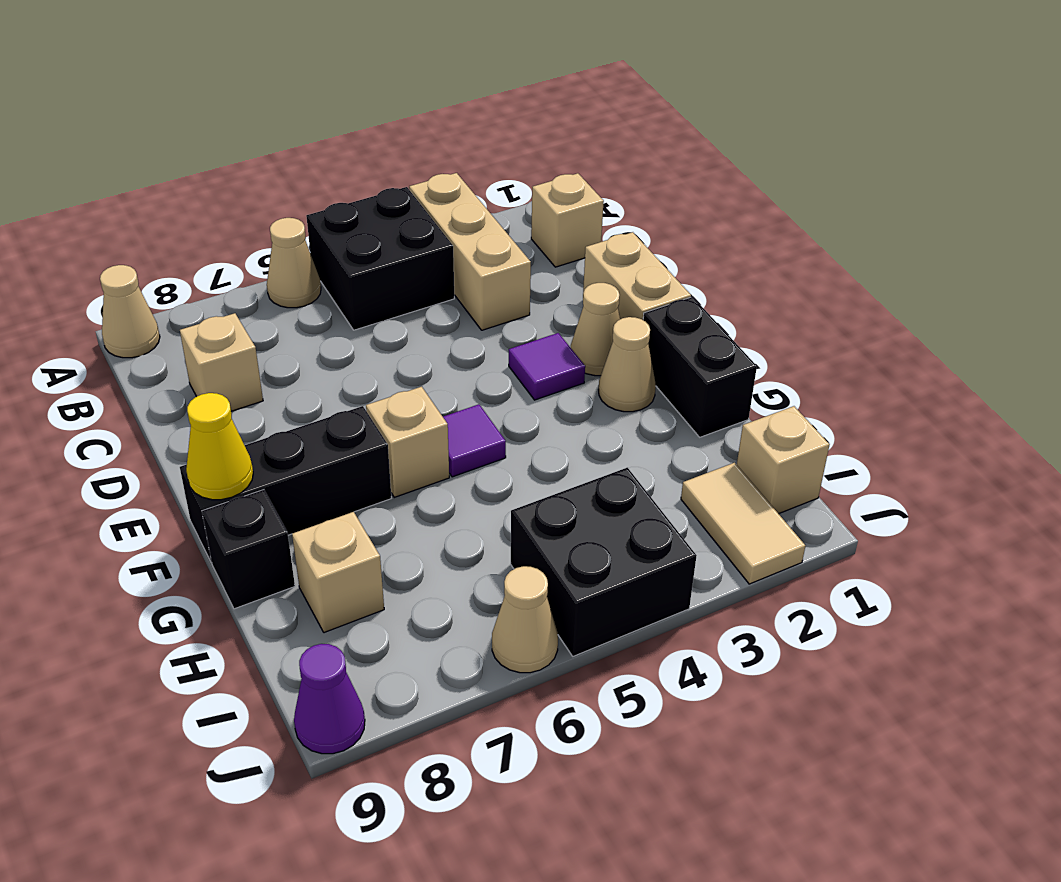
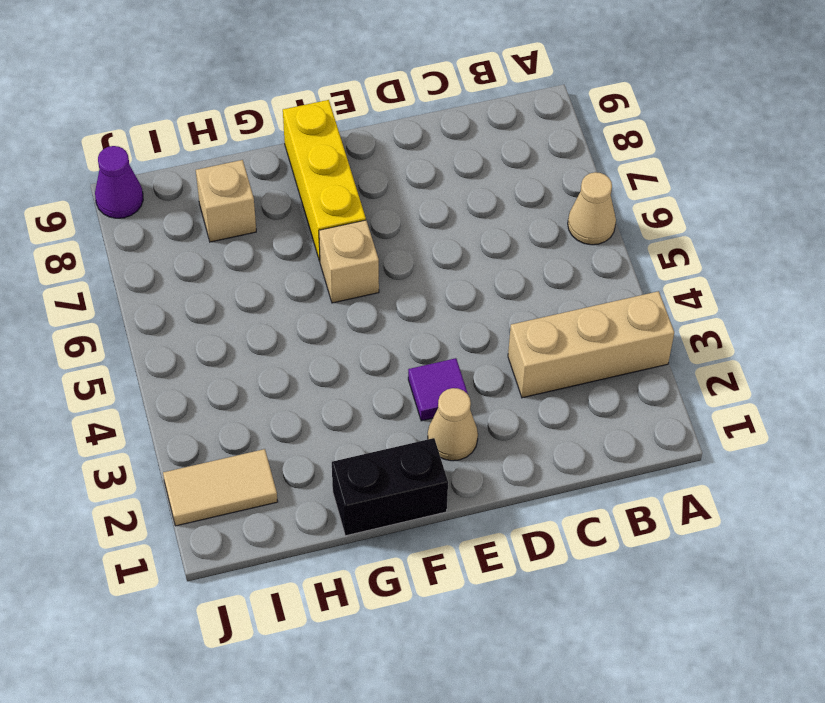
yellow brick F7:F9 level 1 -> black brick F7:F9 level 1
none -> black brick A4:B5 level 1
none -> tan cone A9 level 1
none -> tan brick B1 level 1

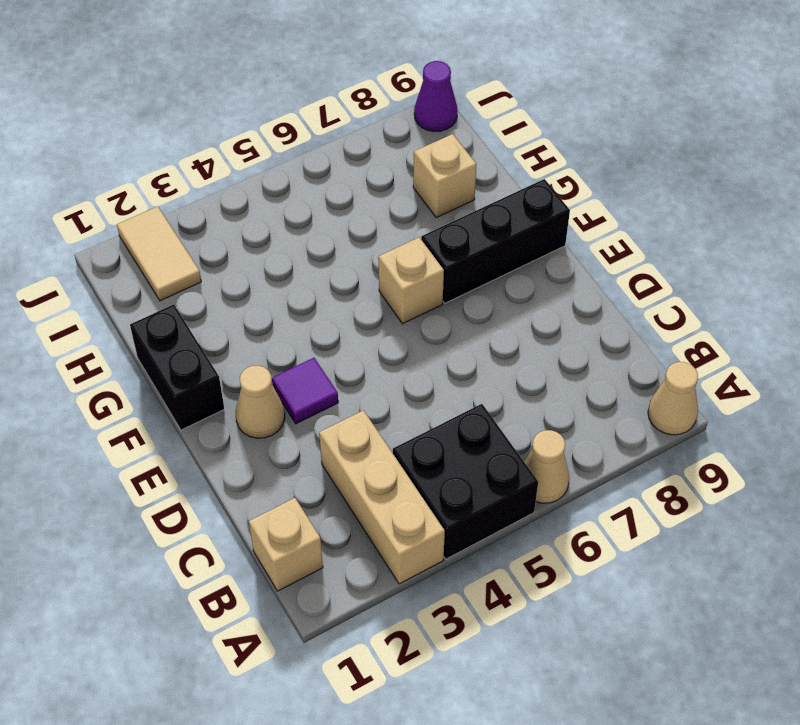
none -> tan brick C8 level 1
none -> tan brick D1:E1 level 1
none -> tan cone F2 level 1

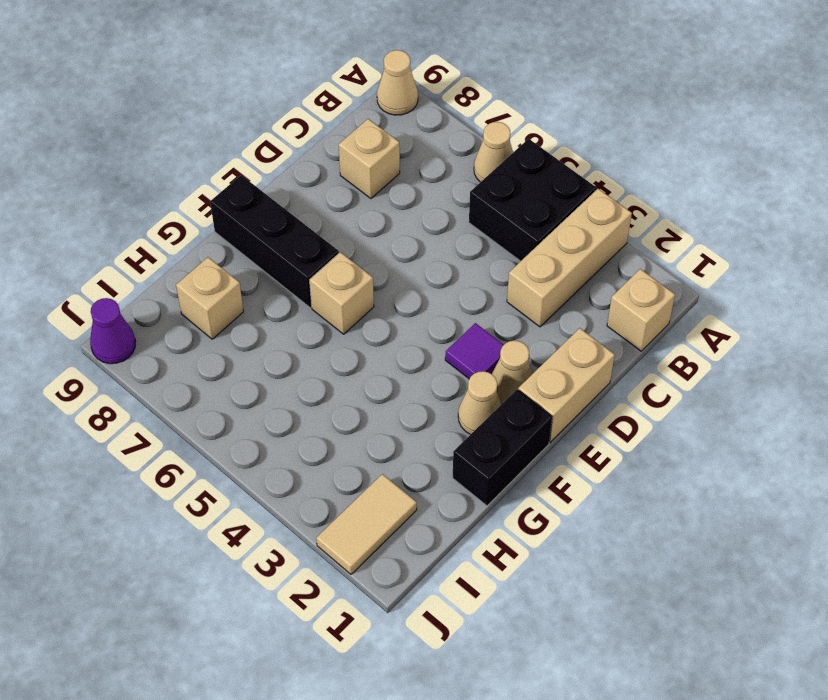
none -> purple tile F5 level 1
none -> black brick G9 level 1
none -> tan brick I1 level 1

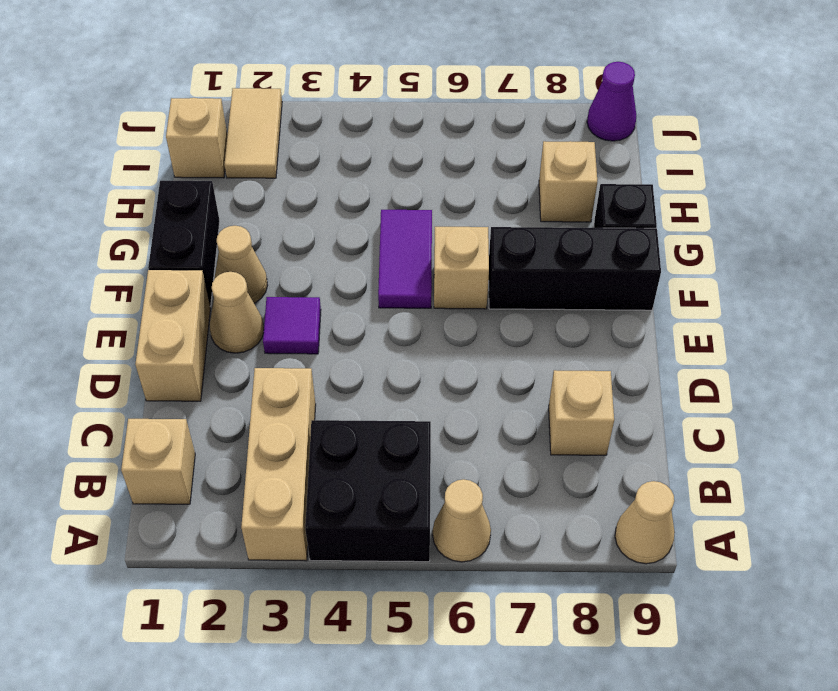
purple tile F5:G5 level 1 -> purple tile F5 level 1
none -> black brick I4:J5 level 1
none -> tan cone J6 level 1
none -> yellow cone F9 level 2

